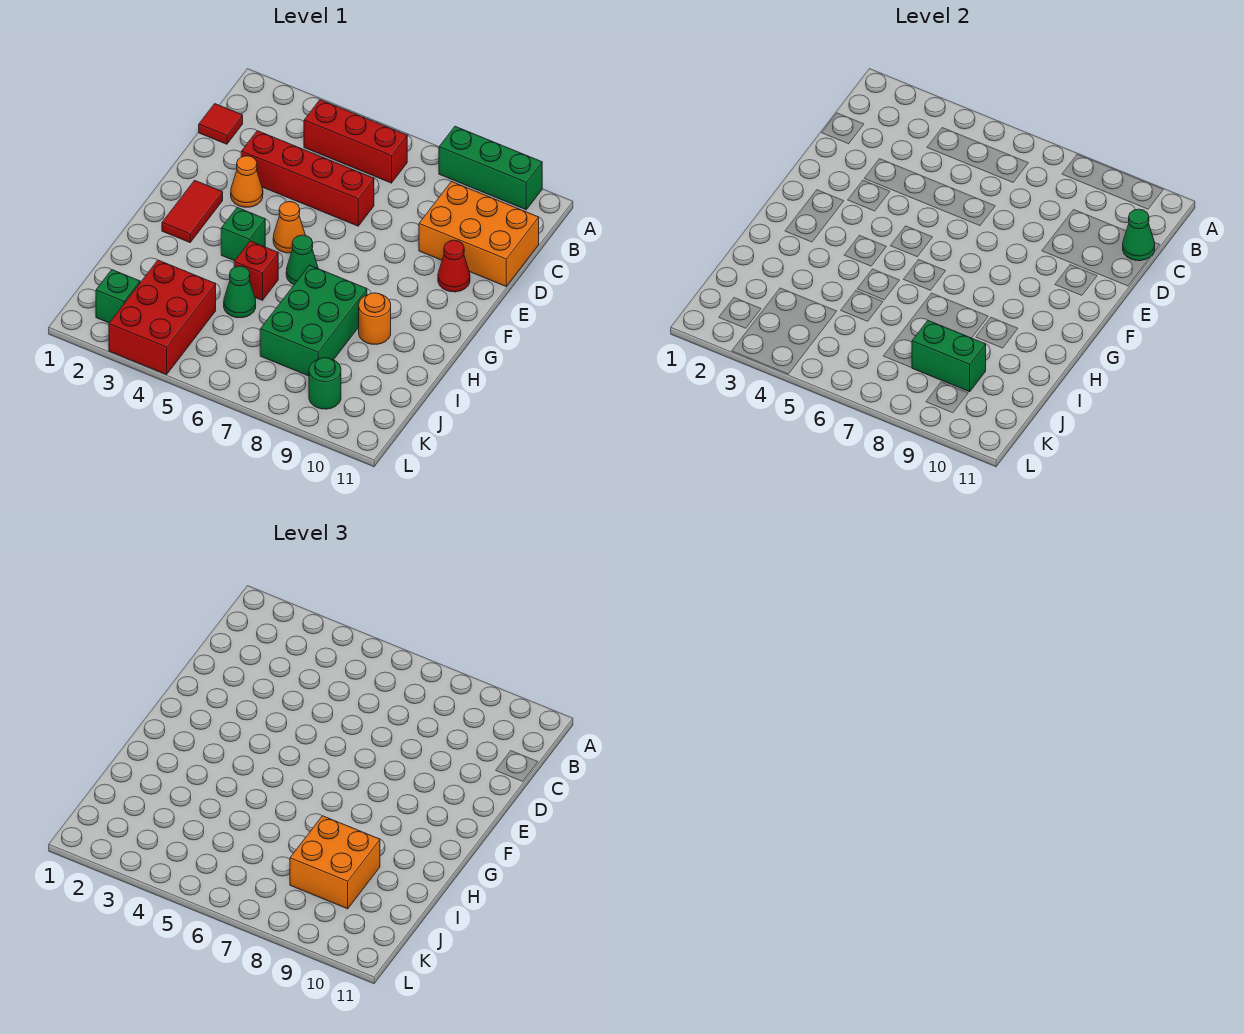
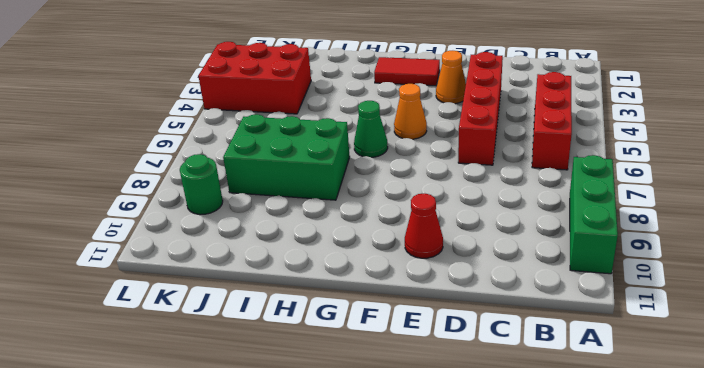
none -> red tile C1 level 1
none -> orange brick C9:D11 level 1
none -> green brick G4 level 1

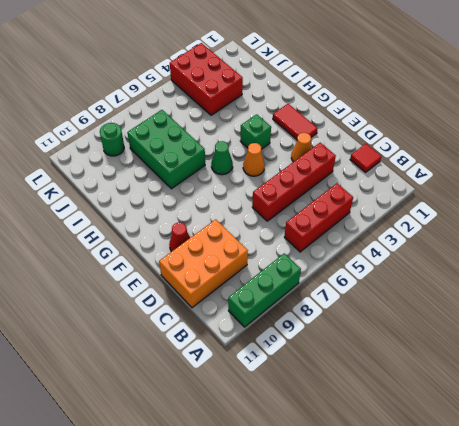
none -> red brick H5 level 1
none -> orange round brick H9 level 1
none -> green cone I5 level 1

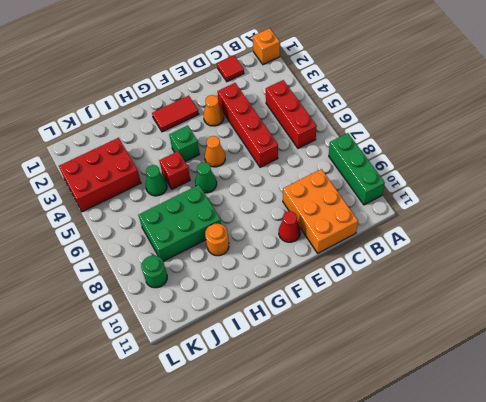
orange brick A1 level 1 -> none
none -> green brick K2 level 1
none -> green cone C11 level 2
none -> green brick J8:J9 level 2

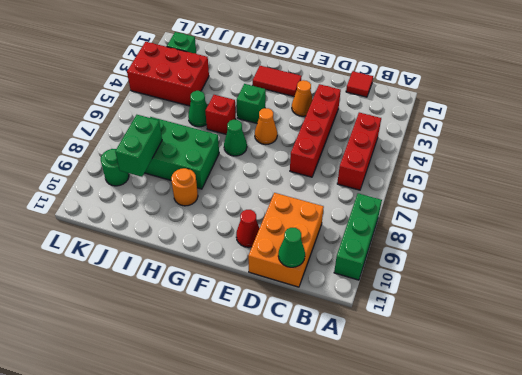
none -> orange brick I8:J9 level 3

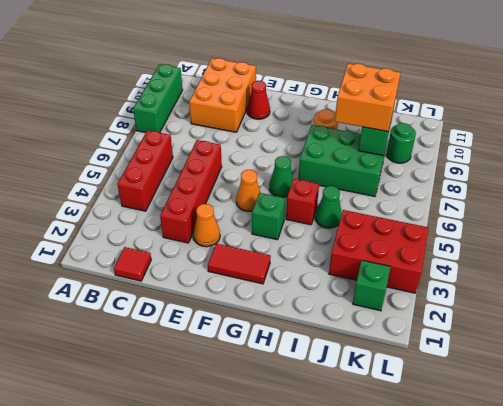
none -> green cone C11 level 2

